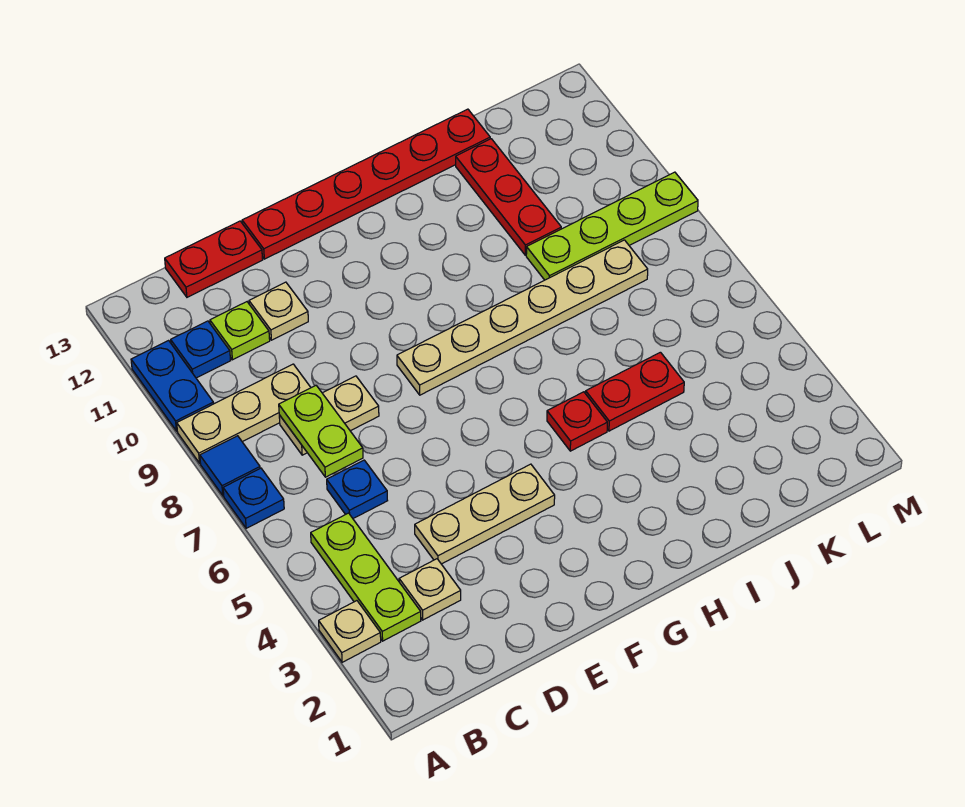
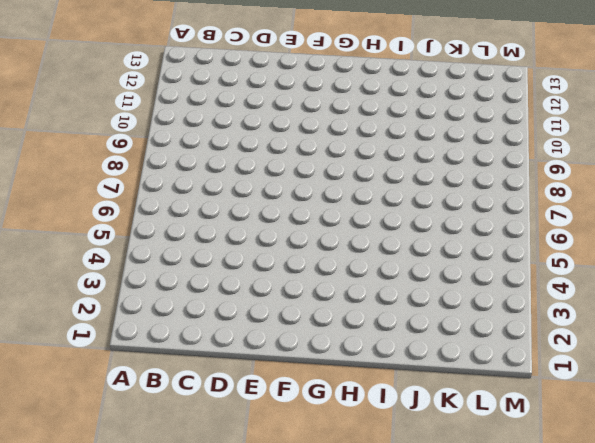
none -> tan plate A3 level 1
none -> blue plate A7 level 1
none -> blue tile A8 level 1

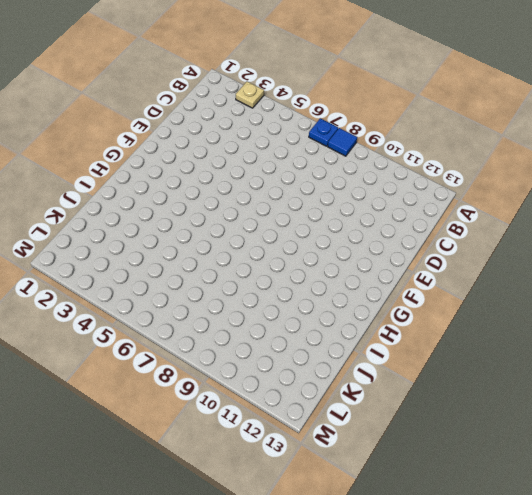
none -> tan plate A9:C9 level 1
none -> blue plate A10:A11 level 1
none -> lime plate B3:B5 level 1

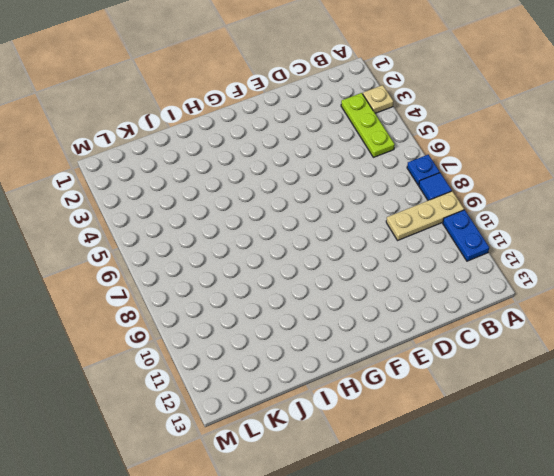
none -> blue plate B11 level 1
none -> tan plate C3 level 1
none -> blue plate C6 level 1

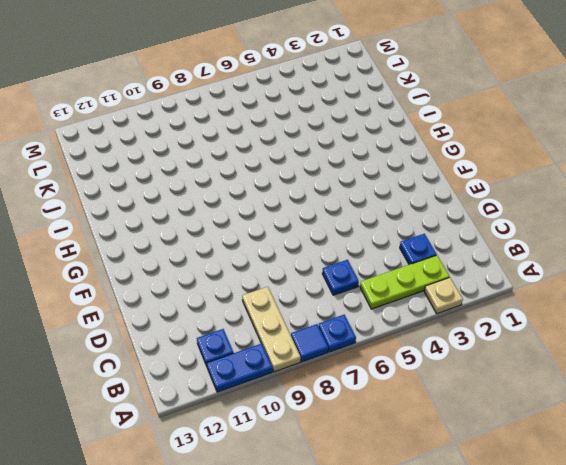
blue plate C3 level 1 -> tan plate C3 level 1
none -> tan plate C8:D8 level 1
none -> lime plate C11 level 1
none -> red plate C13:D13 level 1

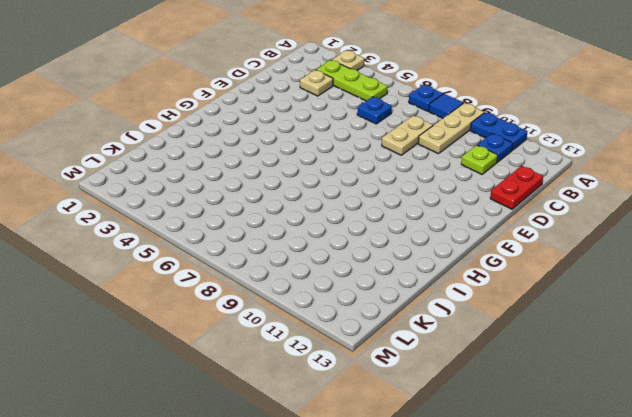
none -> tan plate D4:F4 level 1
none -> tan plate D11 level 1
none -> red plate E13:J13 level 1

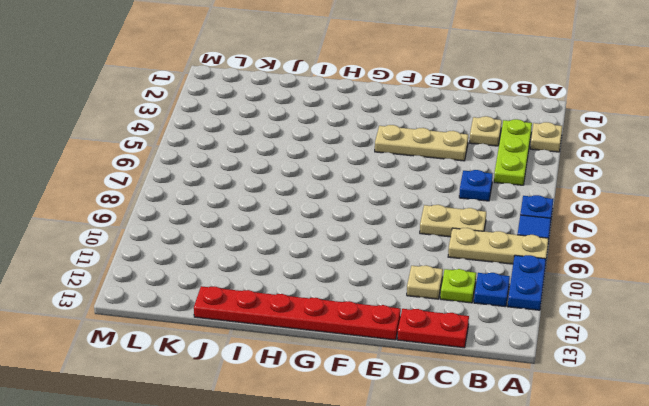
none -> tan plate F8:K8 level 1
none -> red plate H5 level 1
none -> red plate I5:J5 level 1

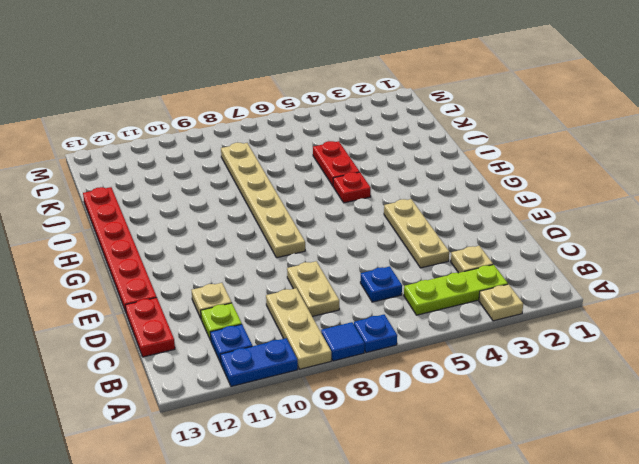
none -> lime plate J9:M9 level 1
none -> red plate J10:J12 level 1
none -> lime plate C7:C8 level 2

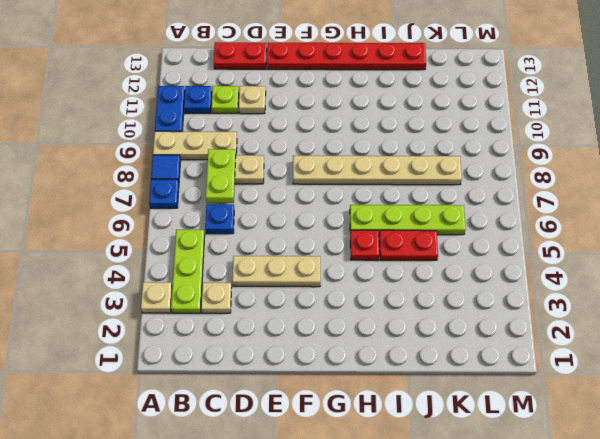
lime plate H6:K6 level 1 -> lime plate J9:M9 level 1
none -> red plate J10:J12 level 1

